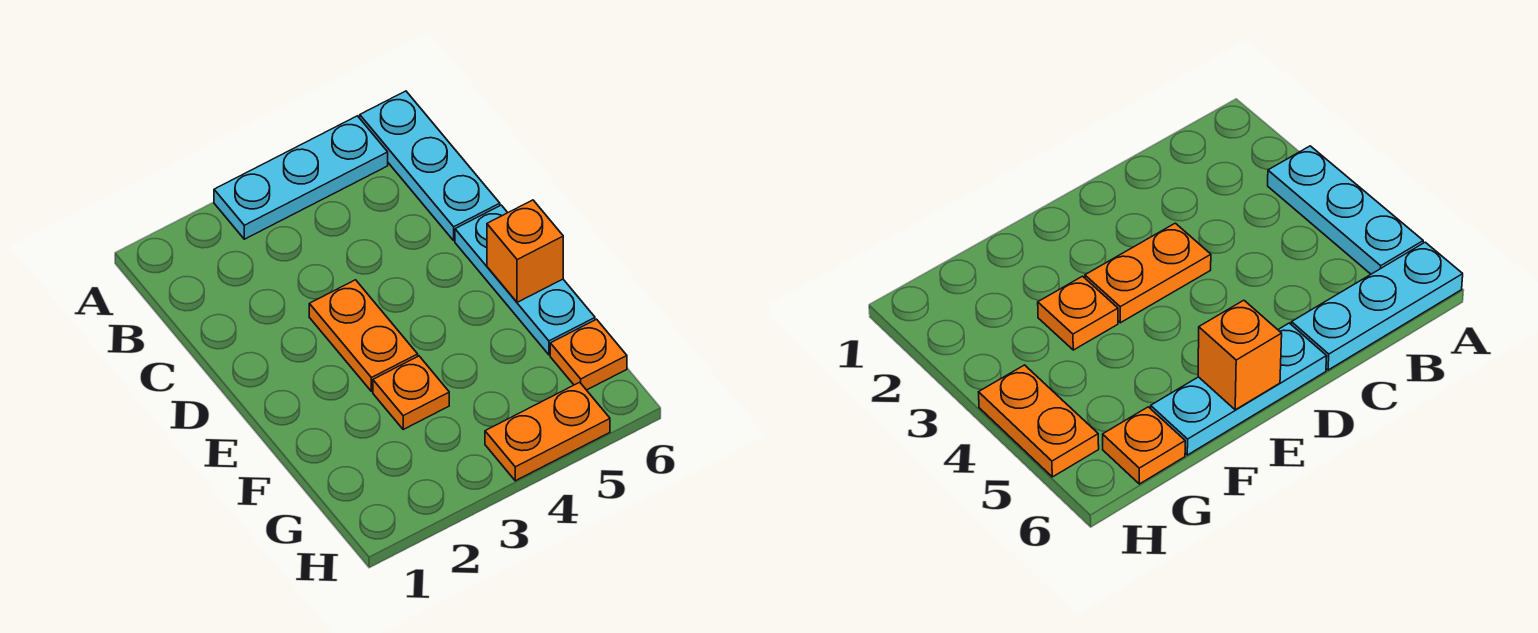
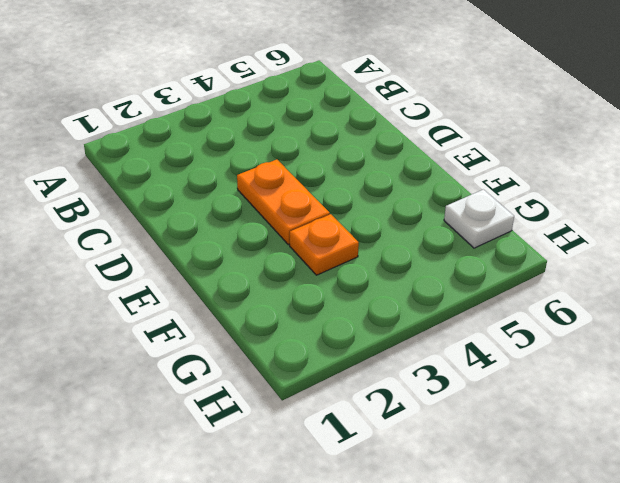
white plate G6 level 1 -> orange plate G6 level 1
none -> cyan plate A3:A5 level 1
none -> cyan plate A6:C6 level 1

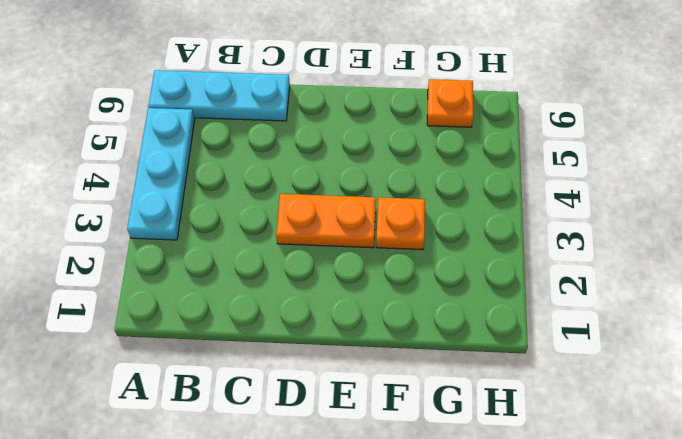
none -> cyan plate D6:F6 level 1
none -> orange plate H4:H5 level 1

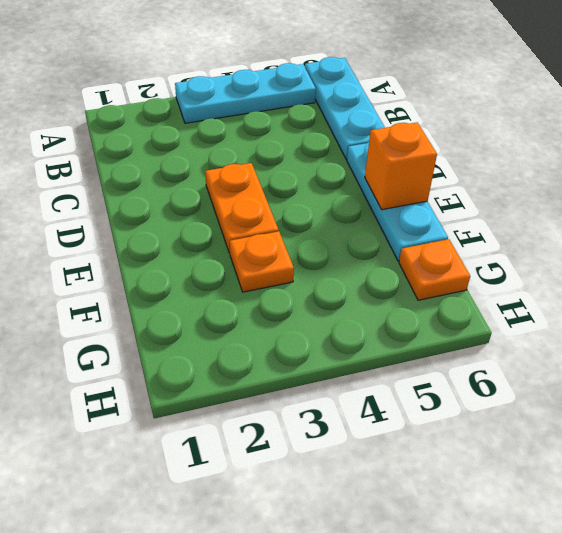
none -> orange plate H4:H5 level 1

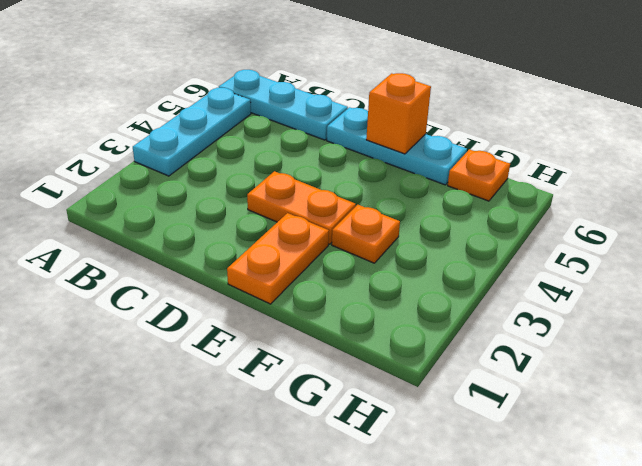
orange plate E1:E2 level 1 -> orange plate H4:H5 level 1

